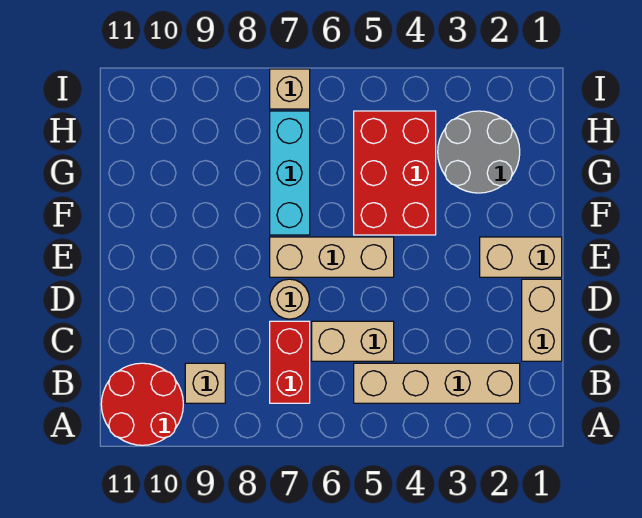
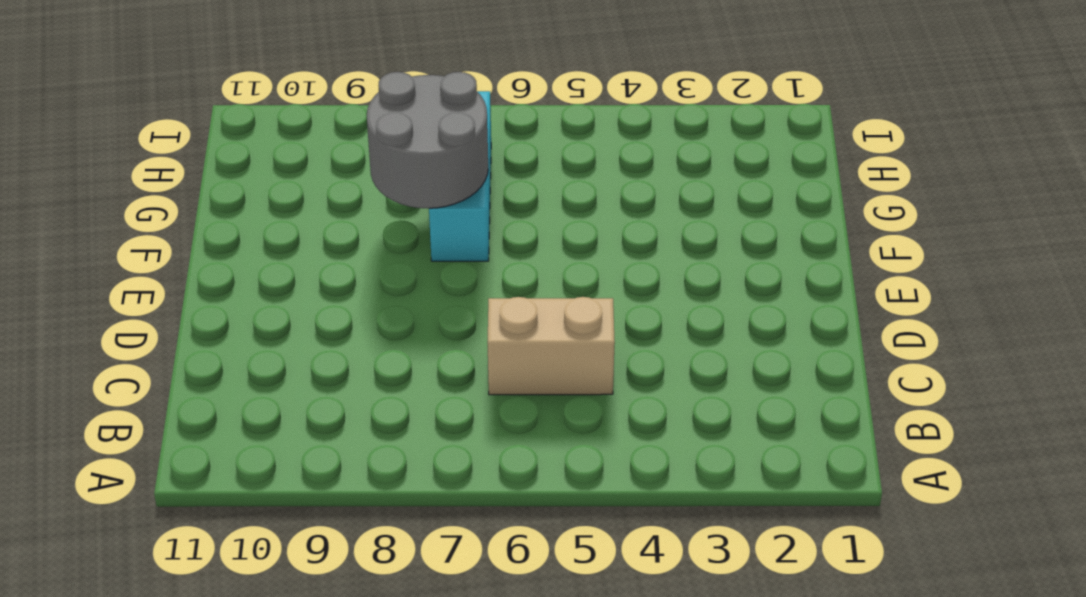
grey round brick F7:G8 level 2 -> grey round brick G2:H3 level 1
none -> red round brick A10:B11 level 1
none -> tan brick B2:B5 level 1
none -> red brick B7:C7 level 1

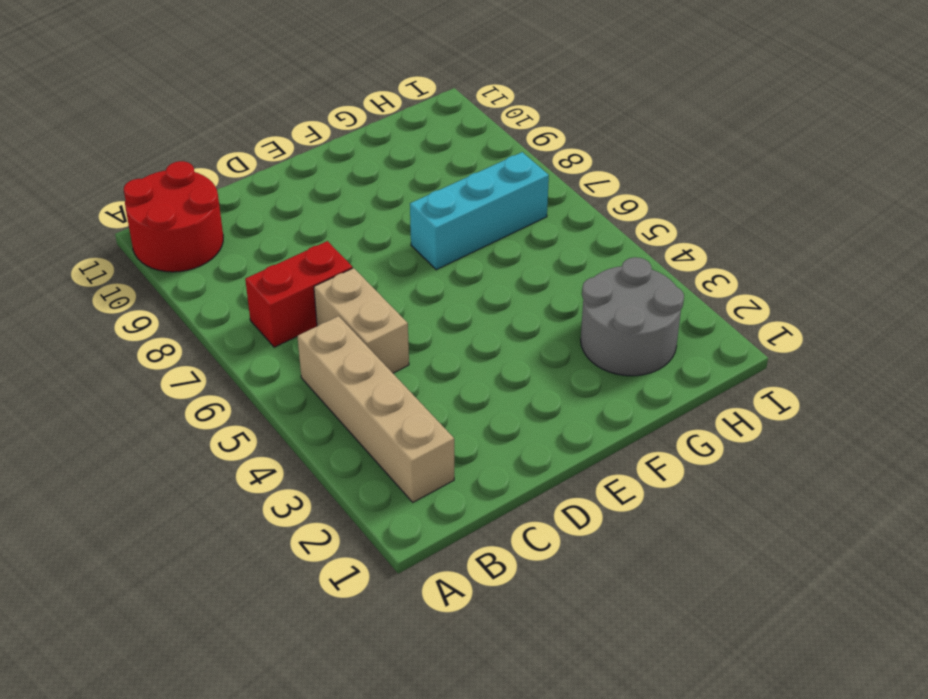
none -> tan brick B9 level 1
none -> tan brick C1:D1 level 1
none -> tan round brick D7 level 1

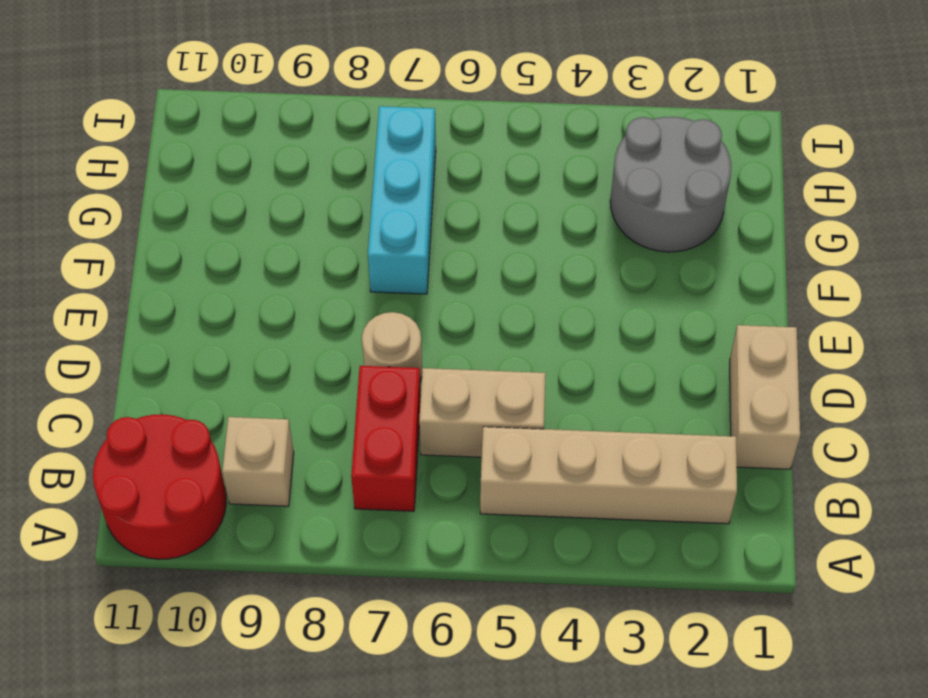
none -> tan brick E1:E2 level 1
none -> tan brick E5:E7 level 1
none -> red brick F4:H5 level 1

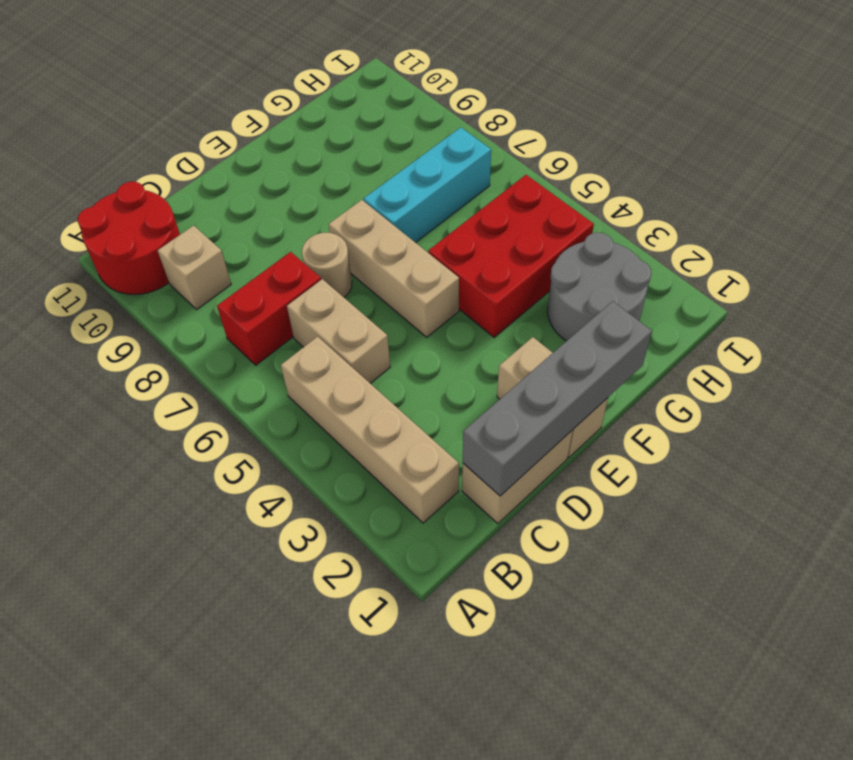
grey brick C1:F1 level 2 -> none
none -> tan brick I7 level 1

